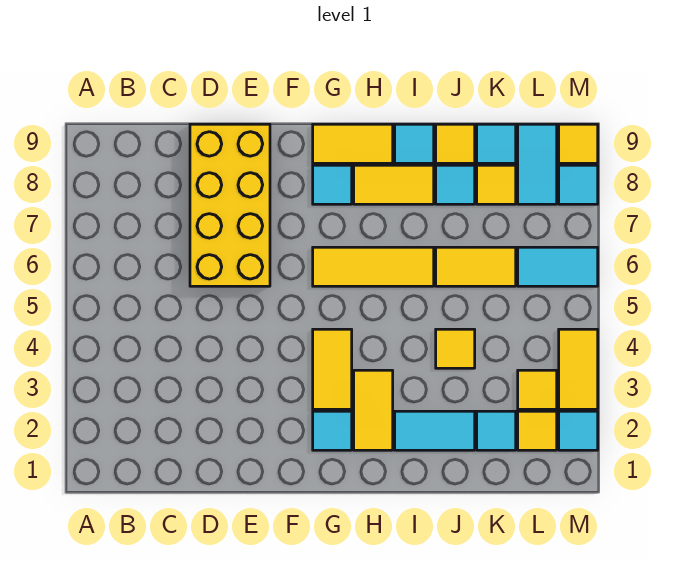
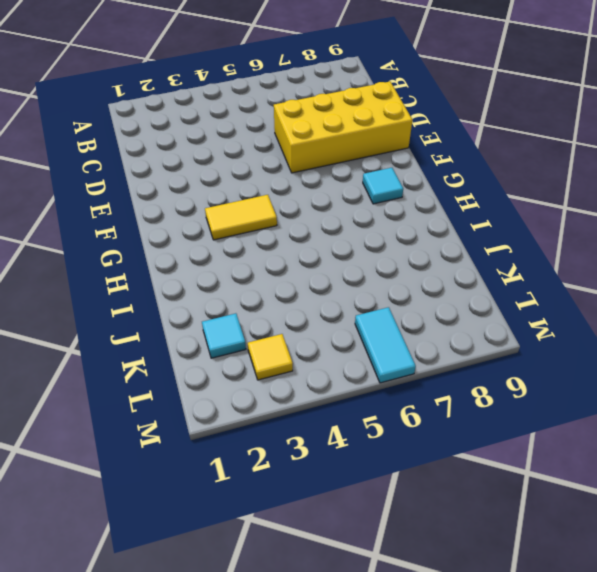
none -> cyan tile G2 level 1
none -> yellow tile G6:I6 level 1
none -> yellow tile G9:H9 level 1

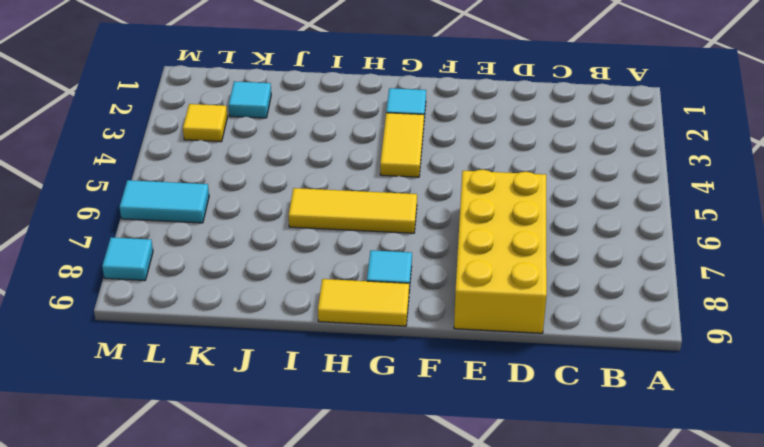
none -> yellow tile H2:H3 level 1
none -> yellow tile H8:I8 level 1
none -> cyan tile I2:J2 level 1

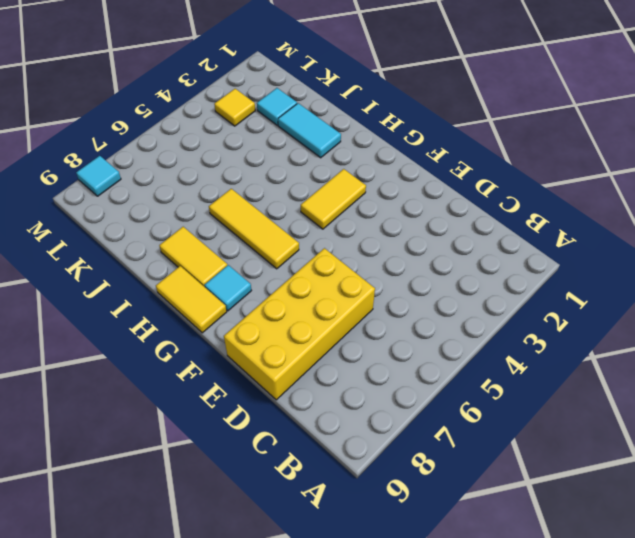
none -> cyan tile G2 level 1
none -> yellow tile H2:H3 level 1
none -> cyan tile I9 level 1

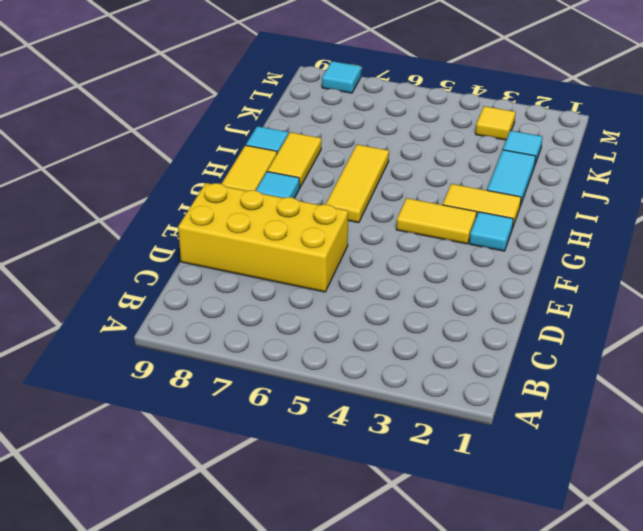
none -> yellow tile J4 level 1
none -> yellow tile J6:K6 level 1
none -> cyan tile J8 level 1

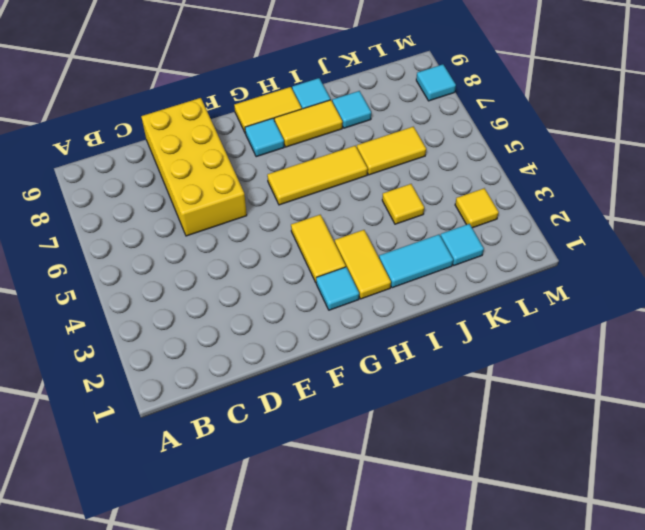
none -> yellow tile J9 level 1
none -> yellow tile K8 level 1
none -> cyan tile K9 level 1

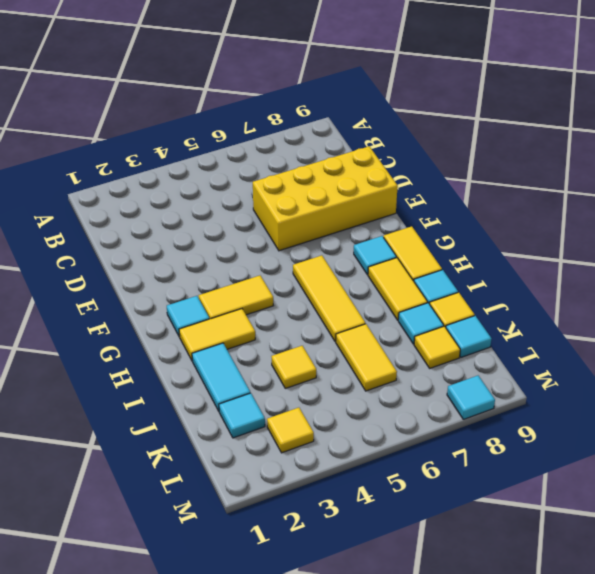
none -> yellow tile L2 level 1
none -> cyan tile L6:M6 level 1
none -> cyan tile L8:L9 level 1

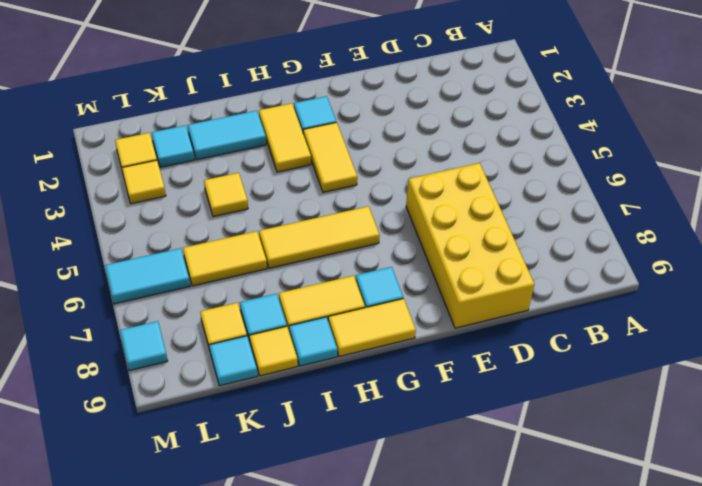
none -> cyan tile L8:L9 level 1
none -> cyan tile M2 level 1
none -> yellow tile M3:M4 level 1

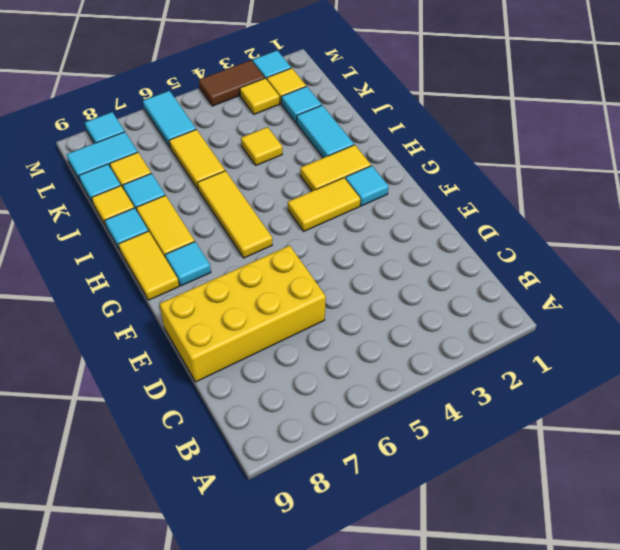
brown tile M3:M4 level 1 -> yellow tile M3:M4 level 1
none -> yellow tile M9 level 1

